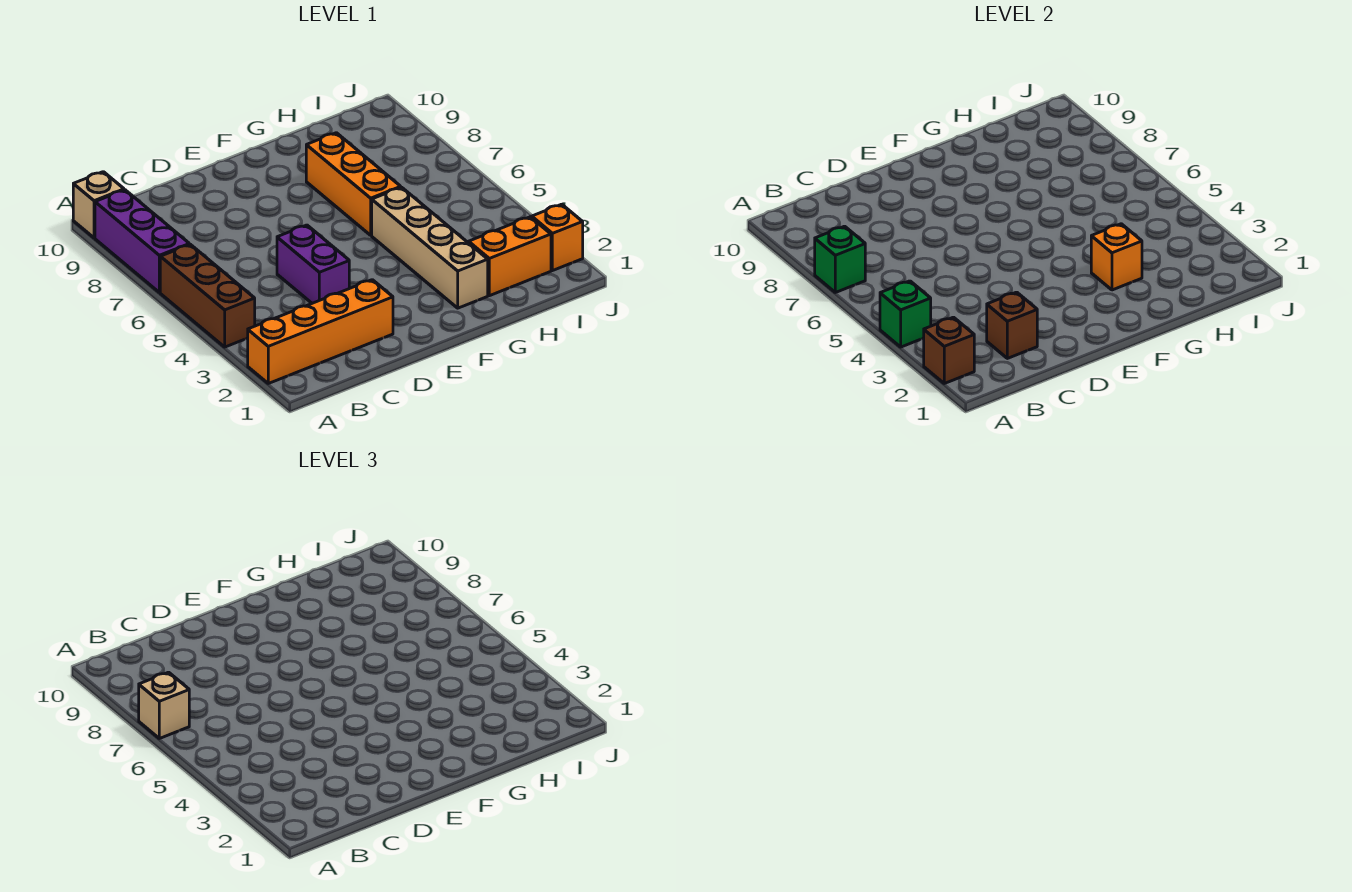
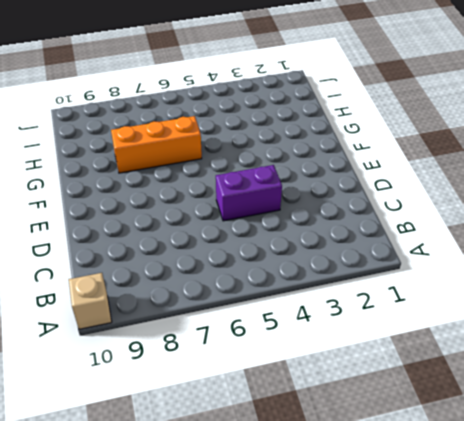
none -> orange brick A2:D2 level 1
none -> brown brick A4:A6 level 1
none -> purple brick A7:A9 level 1

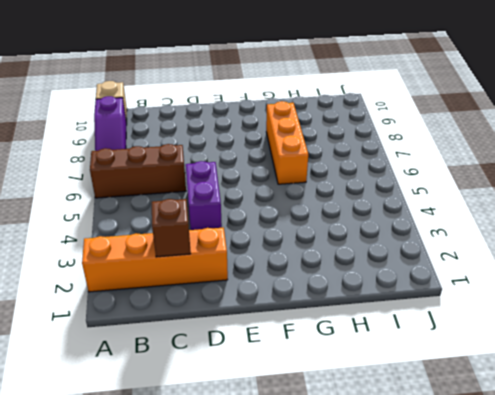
brown brick A6:C6 level 1 -> brown brick A4:A6 level 1
purple slope A7:A9 level 1 top 9 -> purple brick A7:A9 level 1
none -> tan brick G2:G5 level 1
none -> orange brick H2:I2 level 1
none -> orange brick J2 level 1

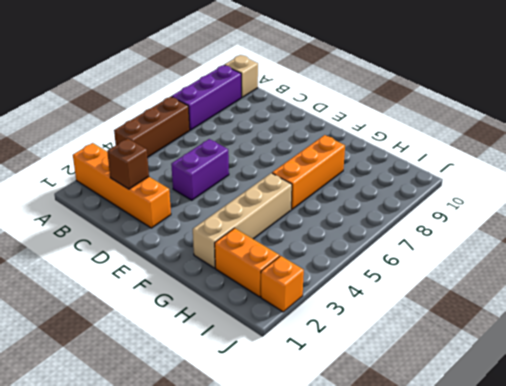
none -> brown brick A2 level 2
none -> green brick A4 level 2
none -> green brick A7 level 2

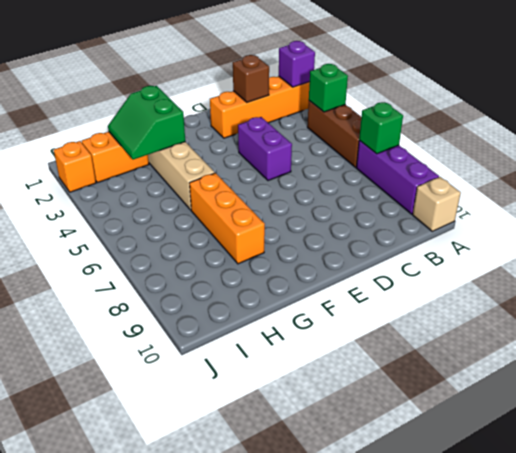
purple brick A2 level 2 -> brown brick A2 level 2
green slope G2:H3 level 2 top G -> orange brick G3 level 2
none -> tan brick A7 level 3

